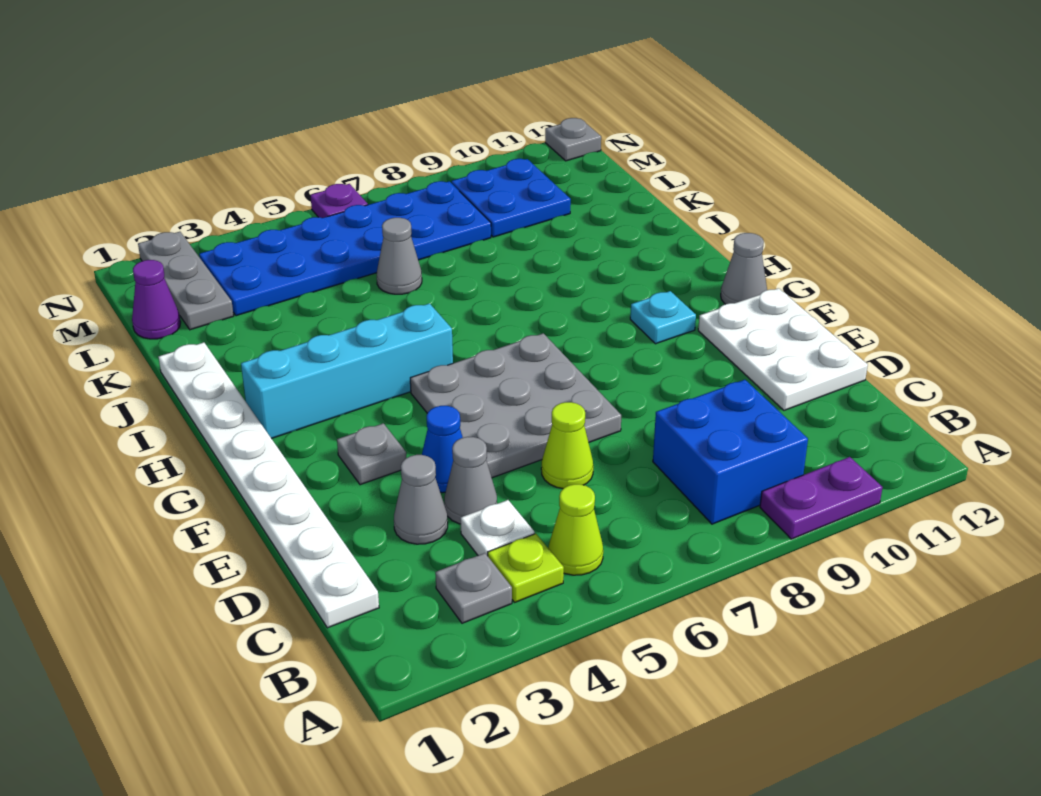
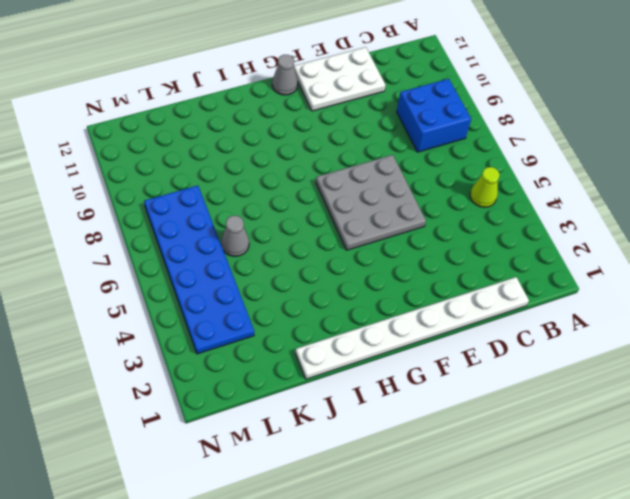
none -> purple plate A9:A10 level 1
none -> grey plate B3 level 1
none -> lime plate B4 level 1

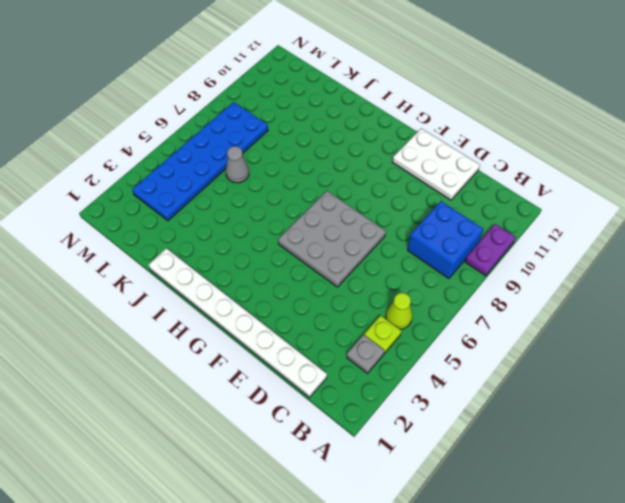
none -> white plate C4 level 1
none -> grey cone D3 level 1
none -> grey cone D4 level 1

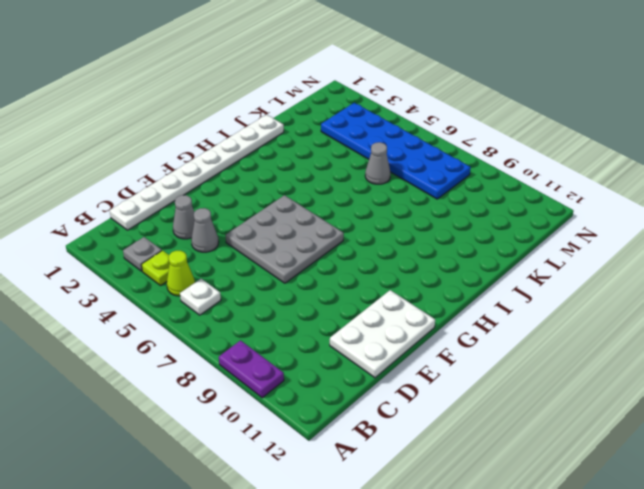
white plate B6 level 1 -> white plate C4 level 1
none -> blue brick B8:C9 level 1
none -> lime cone D6 level 1
none -> blue cone E4 level 1

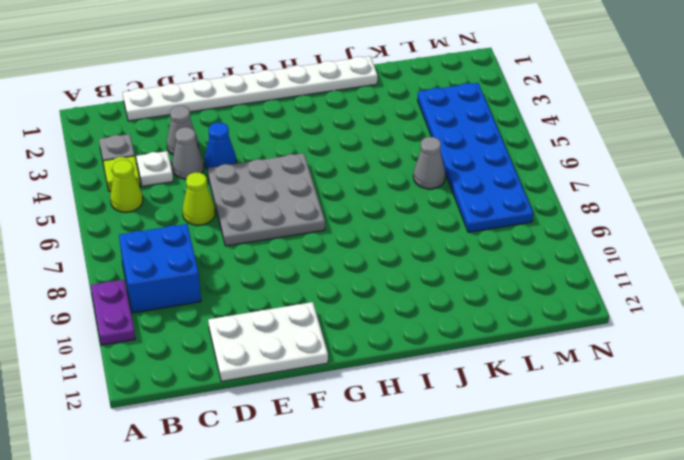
none -> grey plate F3 level 1
none -> cyan plate G10 level 1
none -> grey cone G12 level 1

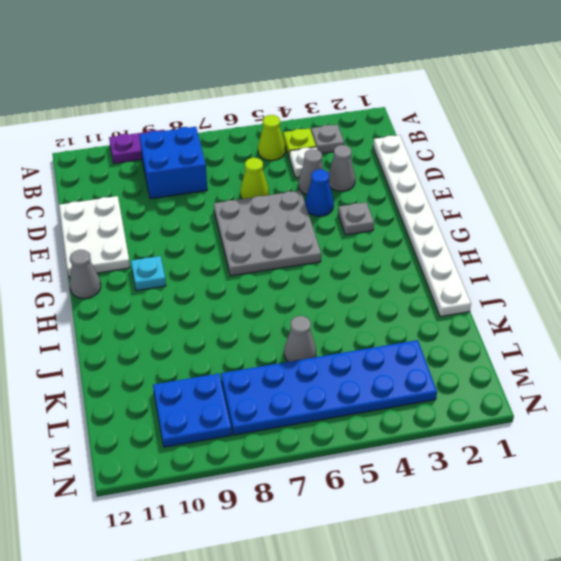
none -> cyan brick H2:H5 level 1
none -> purple cone L1 level 1
none -> grey plate L2:N2 level 1

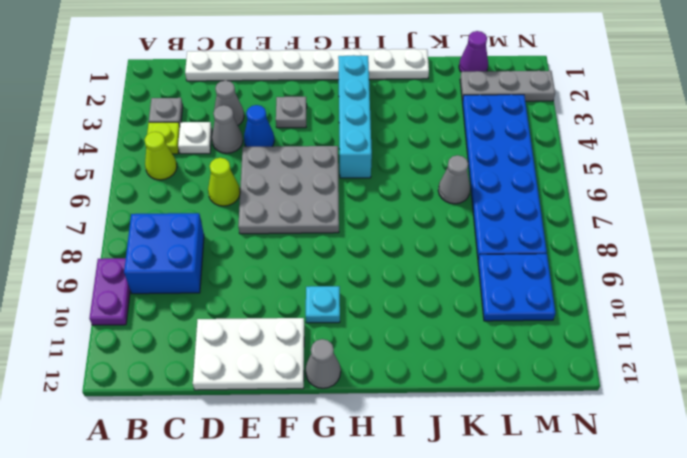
none -> purple plate N6 level 1
none -> grey plate N12 level 1

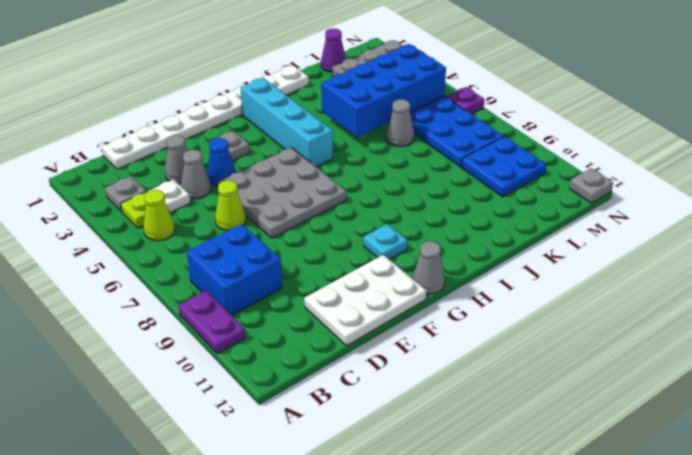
blue brick J4:M5 level 2 -> none

